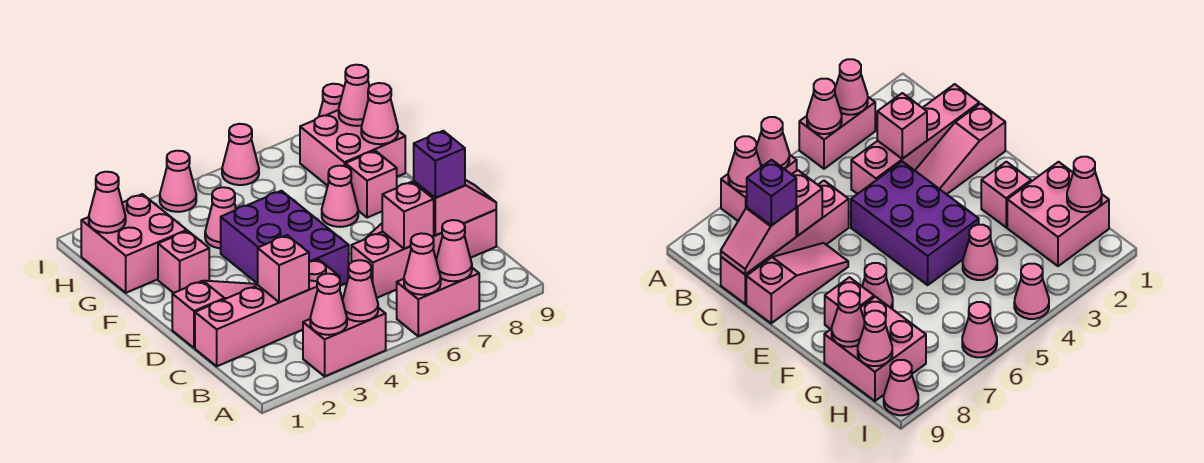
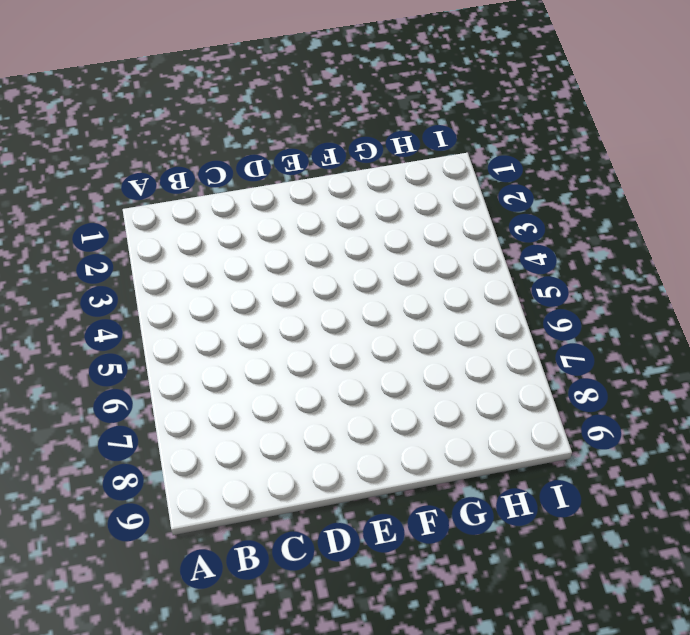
none -> pink brick A3:A4 level 1
none -> pink brick A6:A7 level 1
none -> pink brick C1:C4 level 1

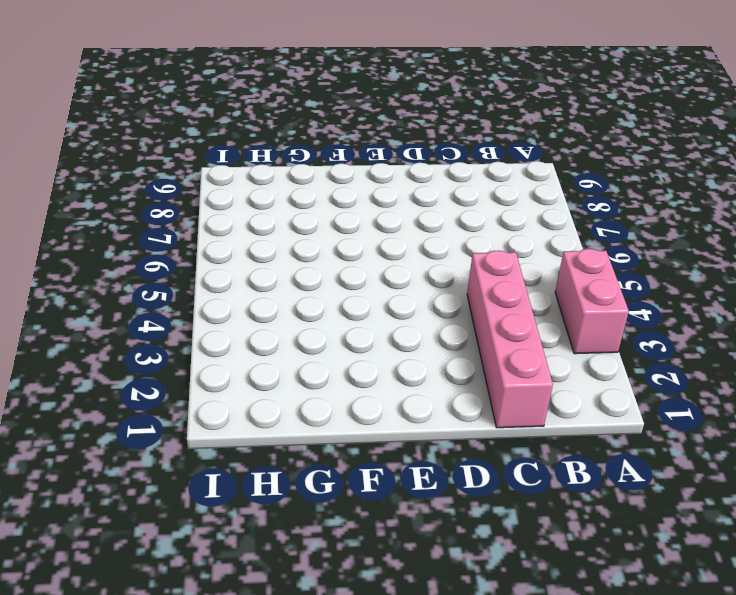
none -> pink brick A6:A7 level 1
none -> pink brick C6:C9 level 1
none -> pink slope D1:D3 level 1 top 1

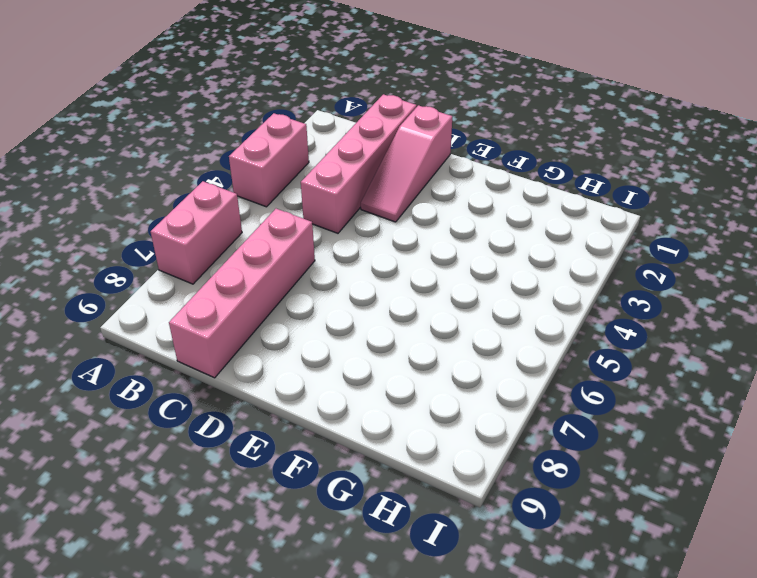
none -> purple brick D4:F5 level 1
none -> pink slope D7:D9 level 1 top 9
none -> pink brick F2 level 1

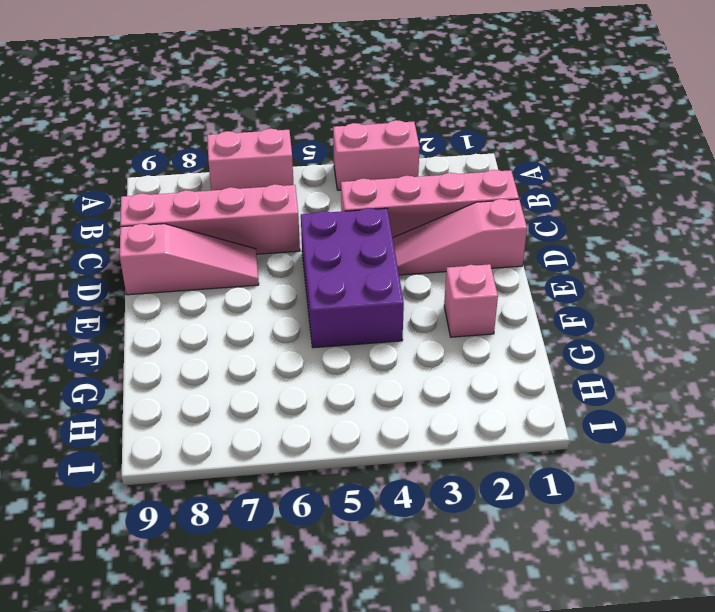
none -> pink cone F7 level 1
none -> pink brick F8 level 1
none -> pink brick G1:H2 level 1

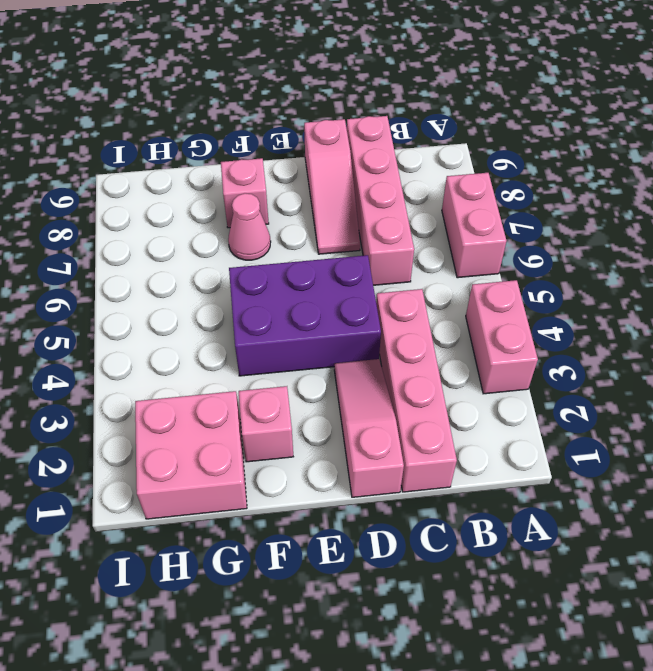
none -> pink cone G4 level 1
none -> pink brick G8:H9 level 1
none -> pink cone I4 level 1

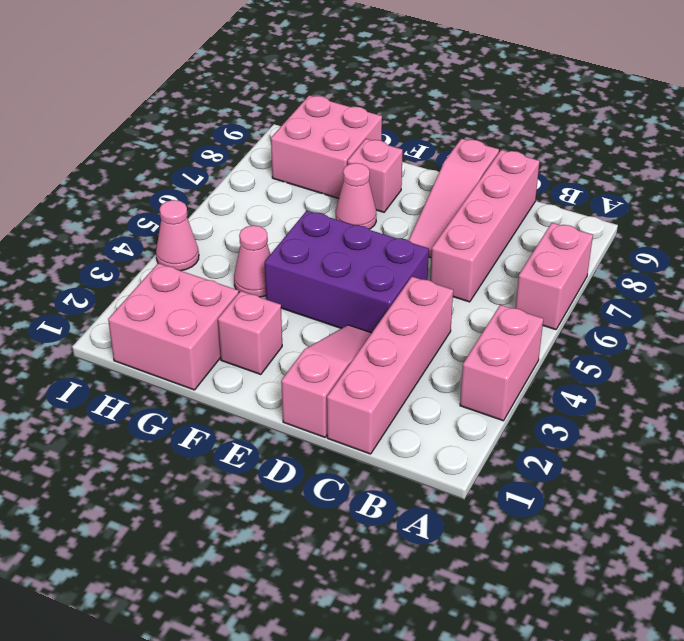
none -> pink cone I6 level 1
none -> pink cone I9 level 1
none -> pink cone A3 level 2

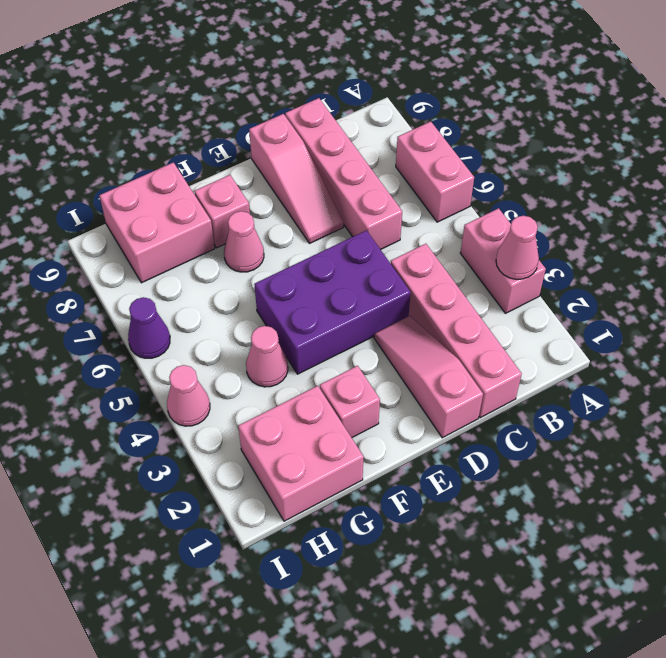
purple cone I6 level 1 -> pink cone I6 level 1
none -> pink cone I9 level 1
none -> pink cone A4 level 2
none -> pink cone A6 level 2

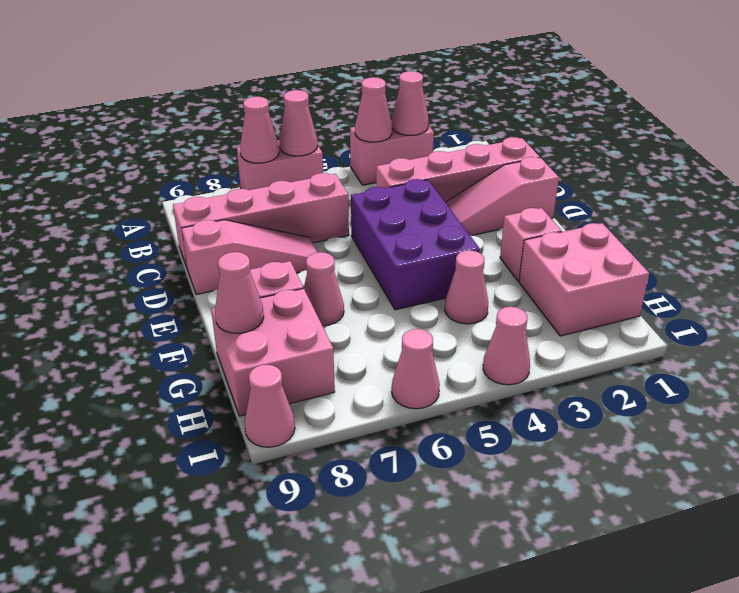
none -> pink brick C3 level 2
none -> pink brick C7 level 2
none -> pink slope C8:C9 level 2 top 8

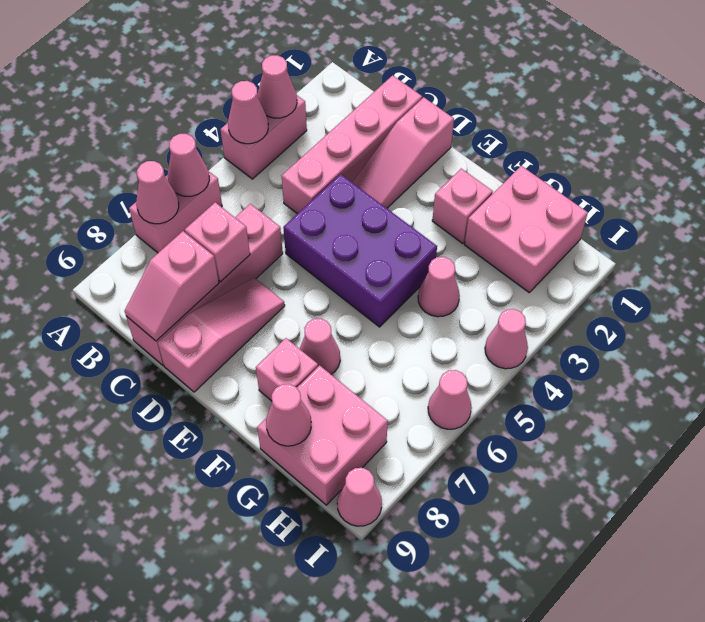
none -> pink brick C3 level 2
none -> pink cone H1 level 2
none -> pink cone H9 level 2

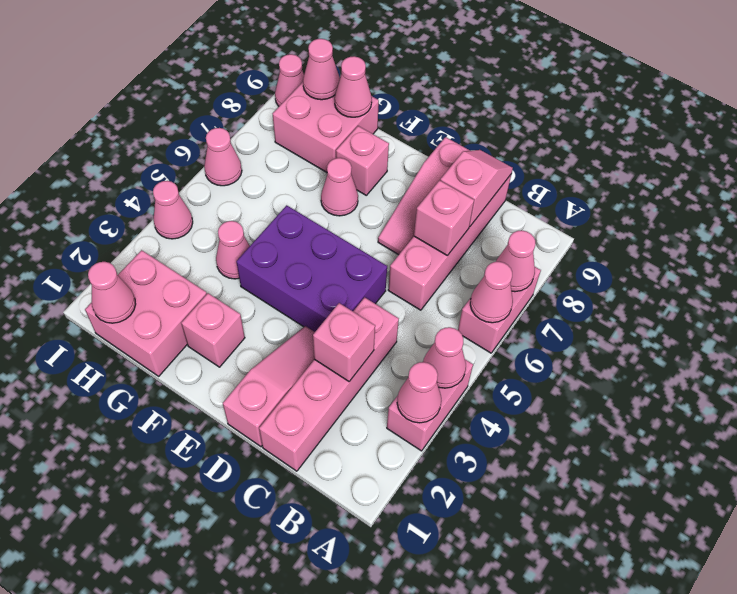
none -> purple brick C8 level 3

